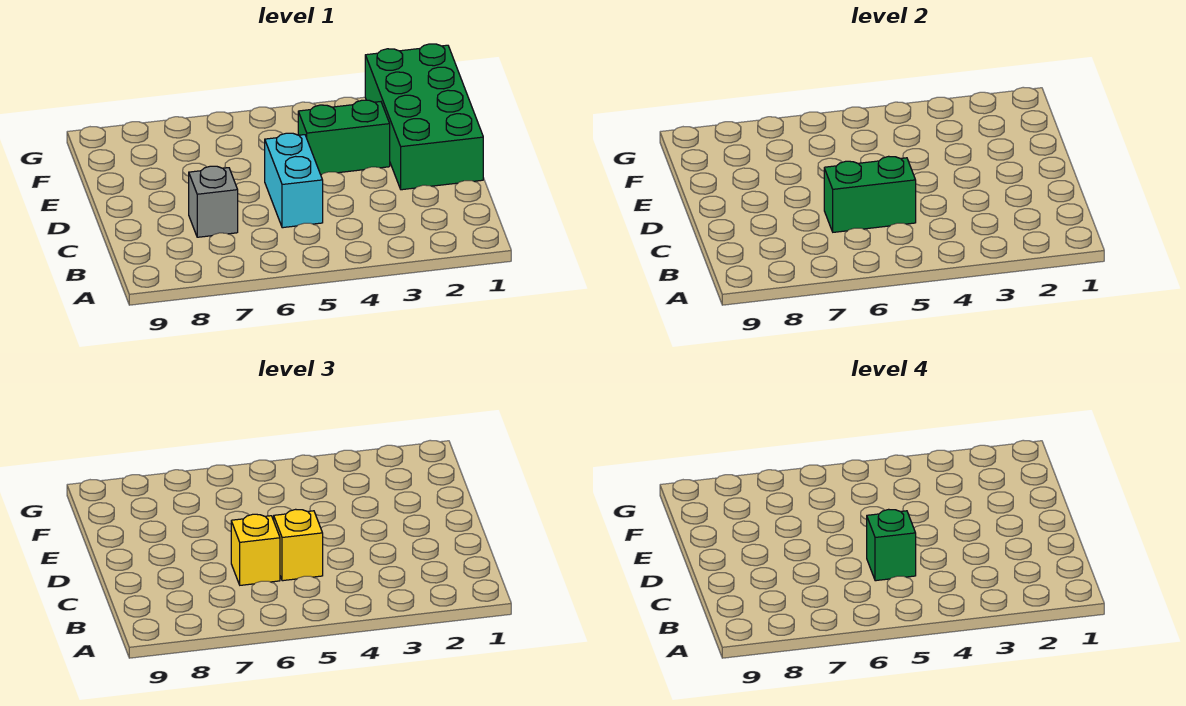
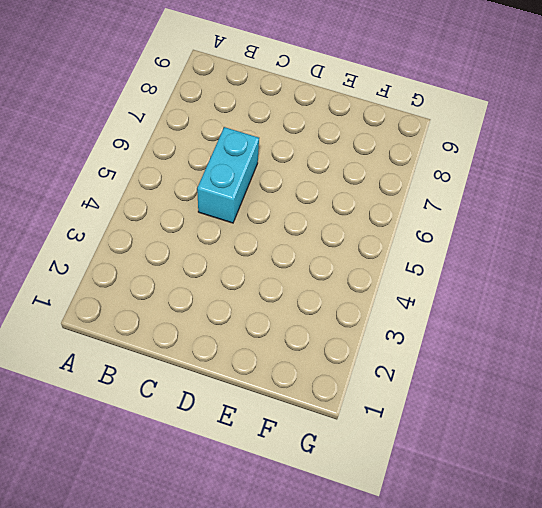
cyan brick C5:C6 level 1 -> cyan brick C5:D5 level 1
none -> grey brick C7 level 1
none -> green brick D1:G2 level 1

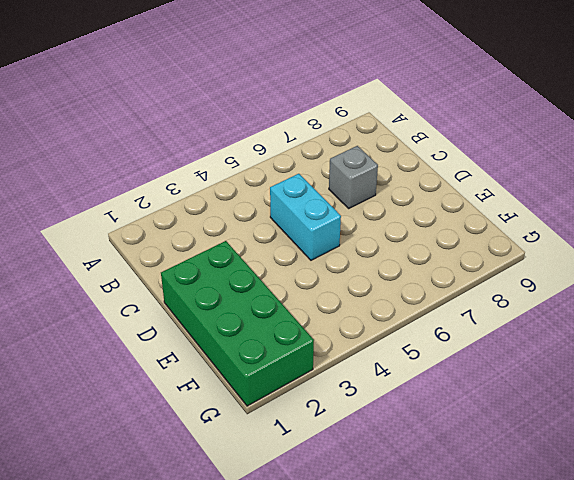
none -> green brick E3:E4 level 1
none -> green brick C5:C6 level 2

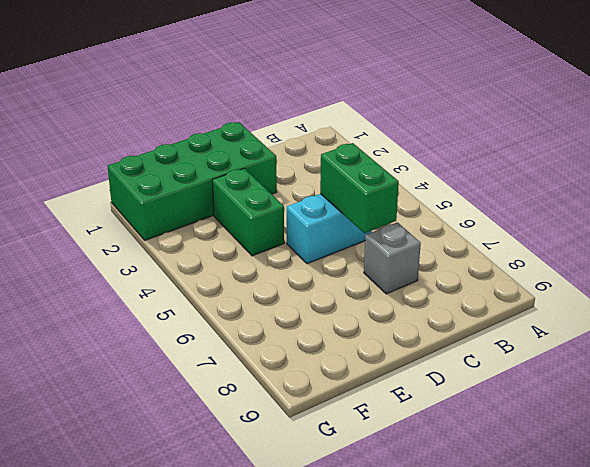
none -> yellow brick C5 level 3
none -> yellow brick C6 level 3

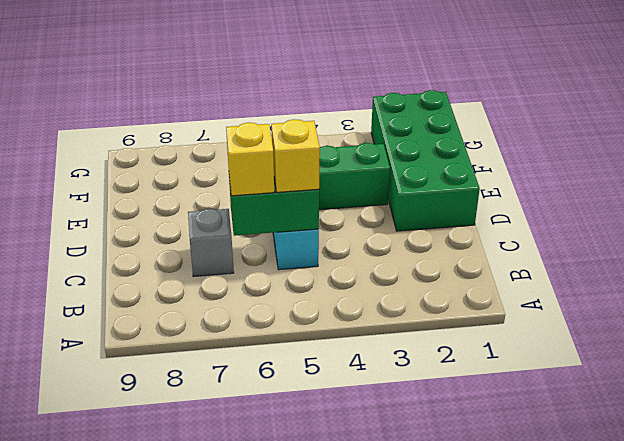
none -> green brick C5 level 4

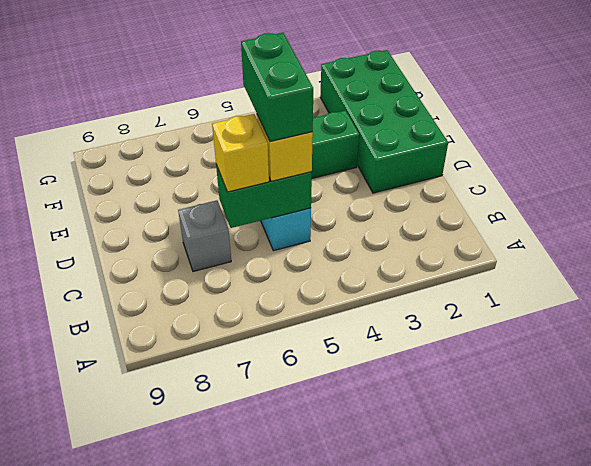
green brick C5:D5 level 4 -> green brick C5 level 4

